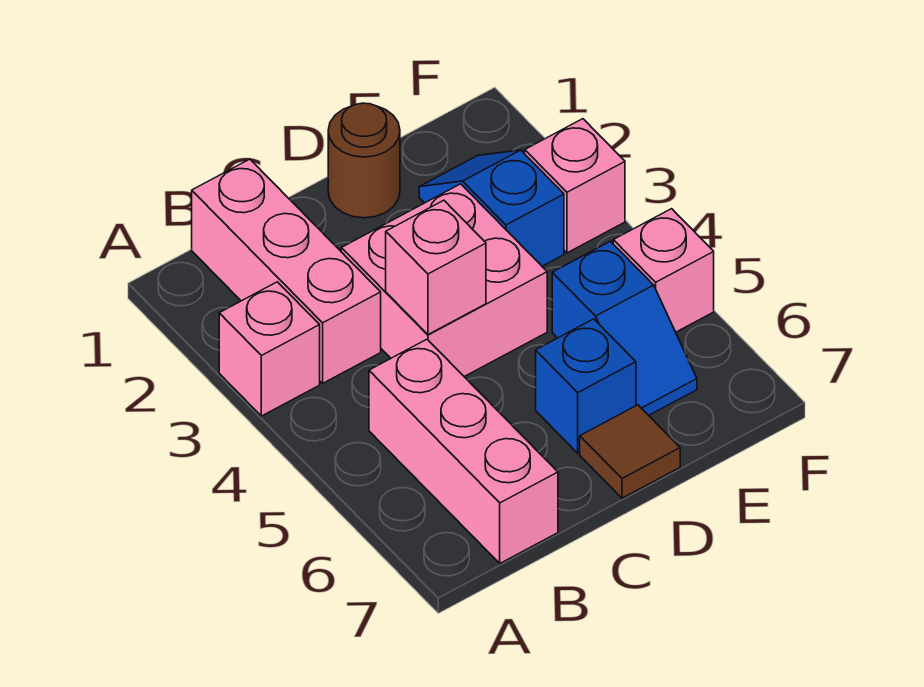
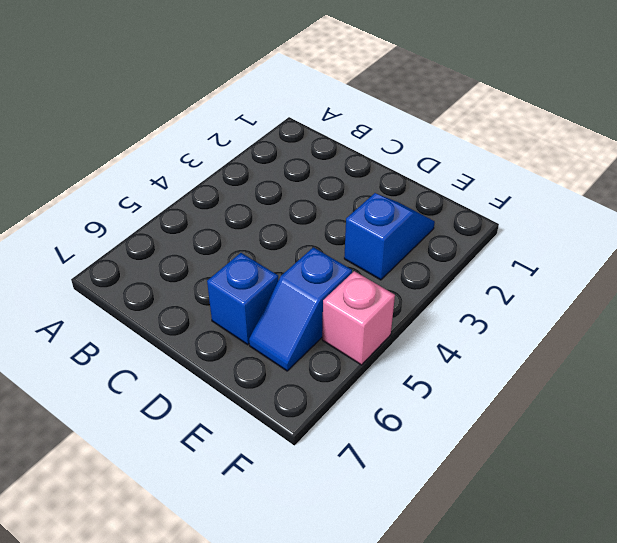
none -> pink brick A3 level 1
none -> pink brick B1:B3 level 1
none -> pink brick B5:B7 level 1

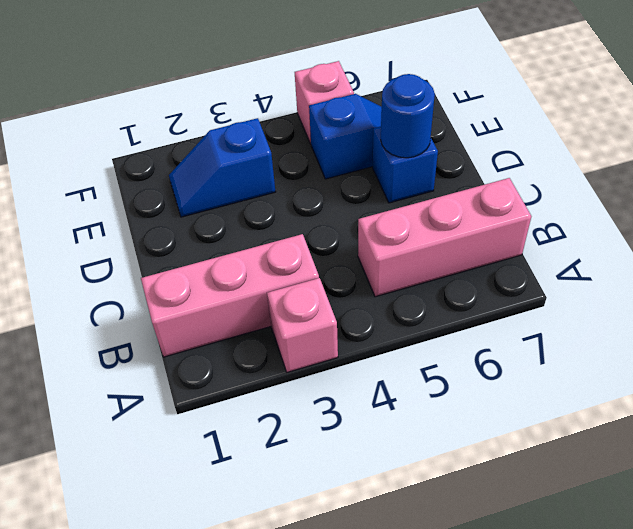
blue round brick D6 level 2 -> none
none -> pink brick C3:D4 level 1
none -> brown round brick D1 level 1
none -> brown tile D7 level 1

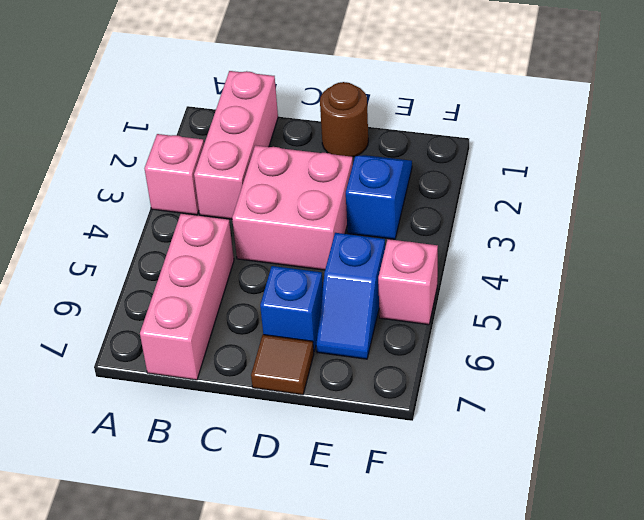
none -> pink brick F3 level 1
none -> pink brick C4 level 2

